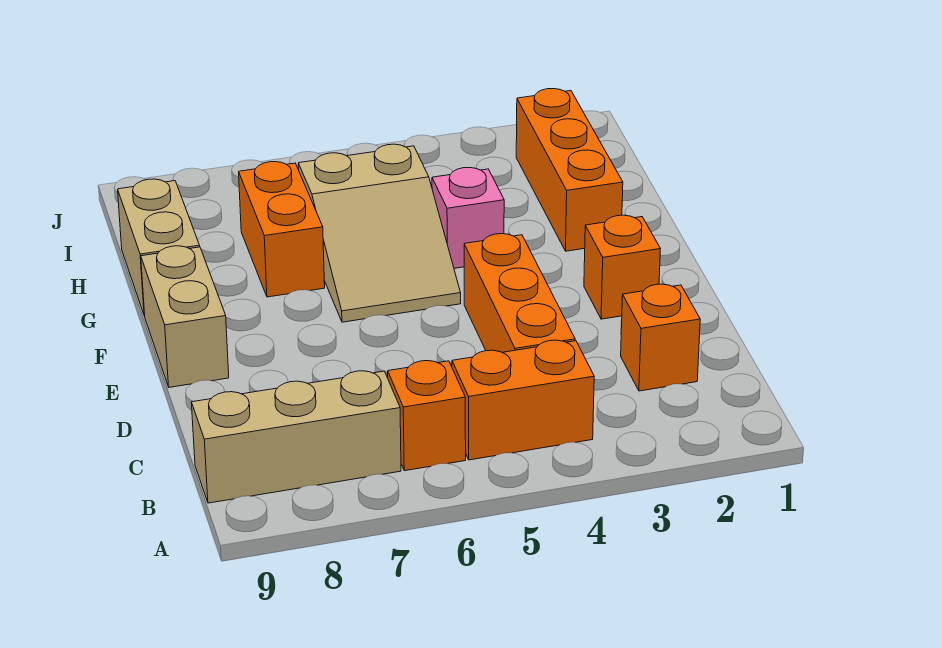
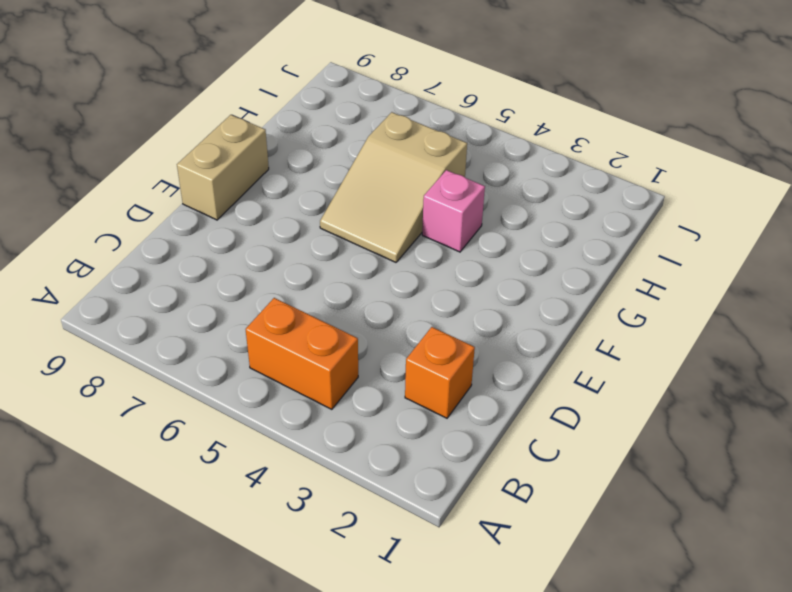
none -> orange brick B6 level 1
none -> tan brick B7:B9 level 1
none -> orange brick C4:E4 level 1

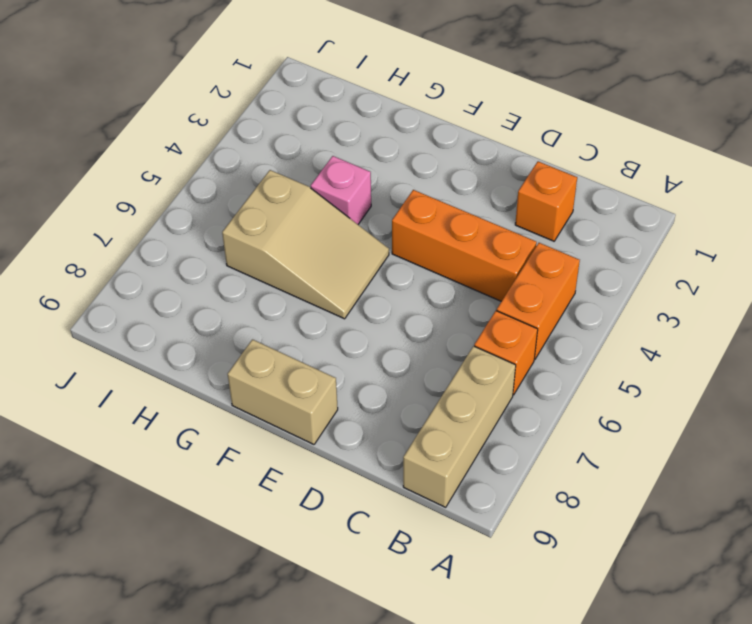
none -> orange brick E2 level 1
none -> orange brick G2:I2 level 1
none -> orange brick G7:H7 level 1

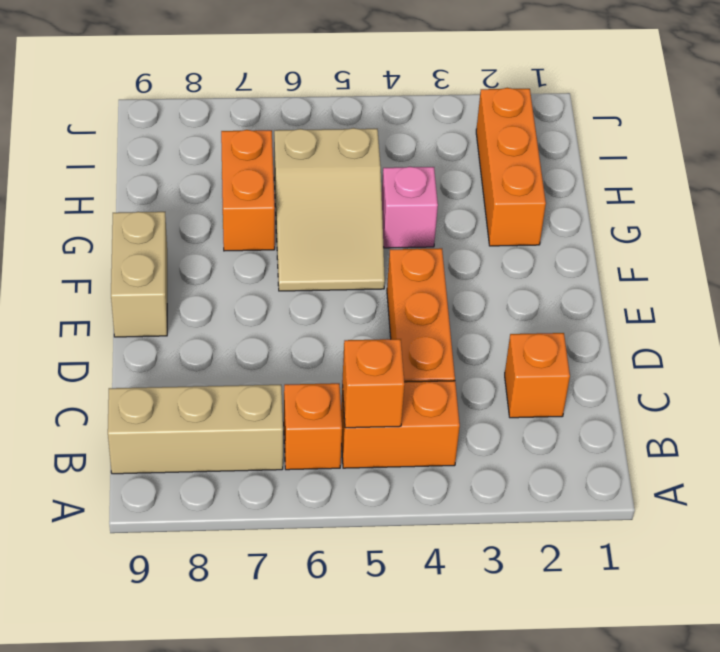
orange brick B5 level 2 -> orange brick E2 level 1
none -> tan brick G9:H9 level 1

